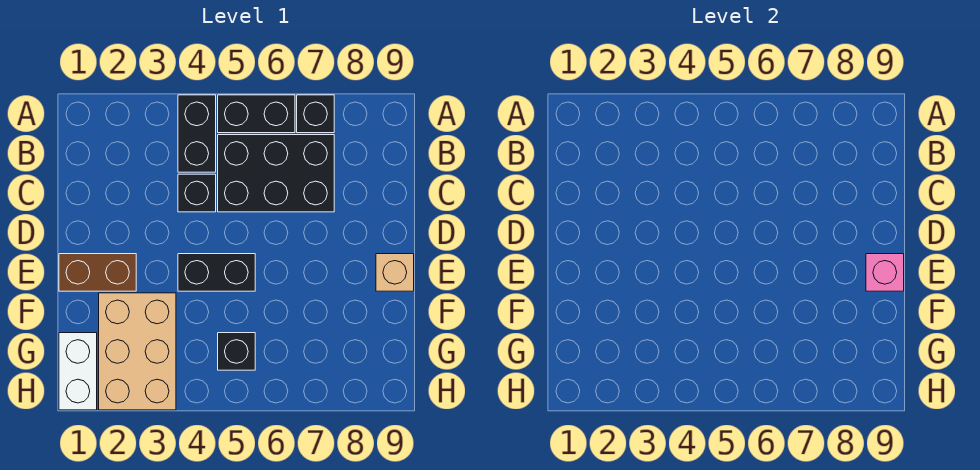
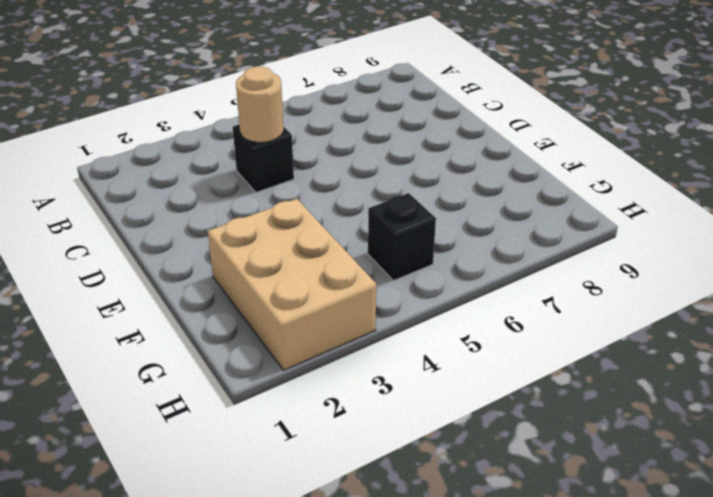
tan round brick C4 level 2 -> none
none -> black brick A4:B4 level 1
none -> black brick A5:A6 level 1
none -> black brick A7 level 1

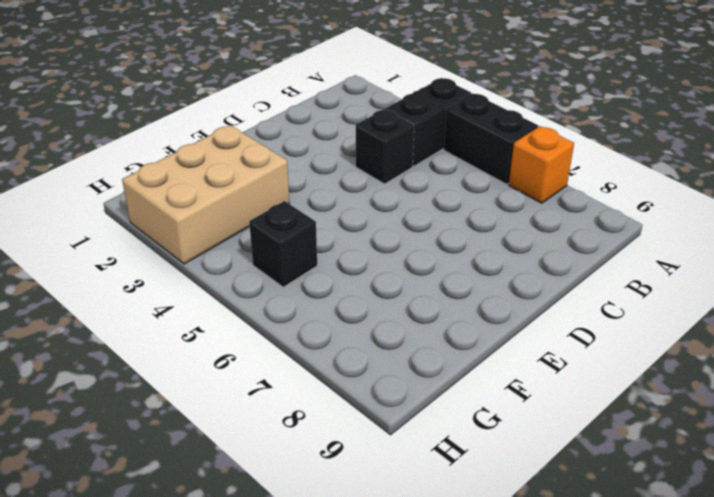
orange brick A7 level 1 -> black brick A7 level 1
none -> black brick B5:C7 level 1
none -> brown brick E1:E2 level 1
none -> black brick E4:E5 level 1

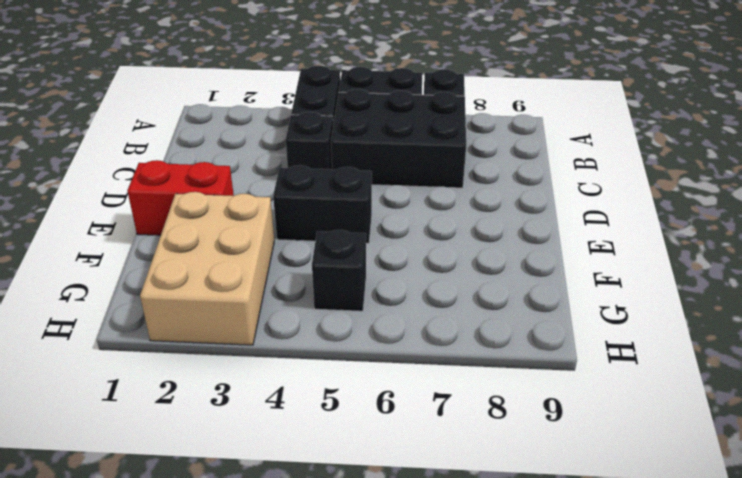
red brick E1:E2 level 1 -> brown brick E1:E2 level 1
none -> tan brick E9 level 1
none -> white brick G1:H1 level 1
none -> pink brick E9 level 2

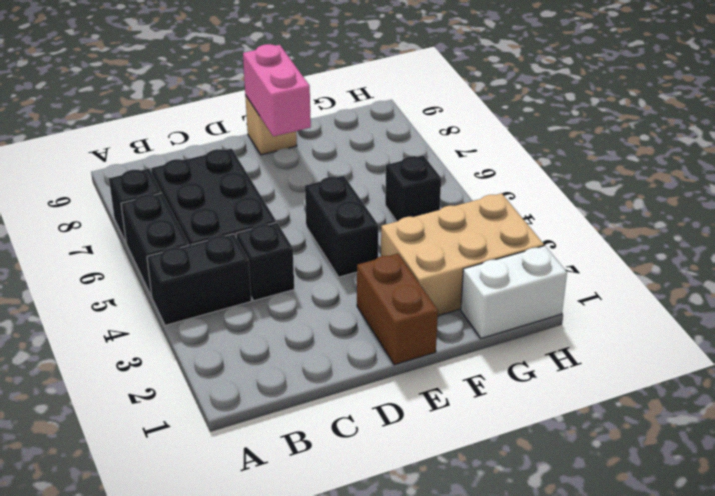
pink brick E8:E9 level 2 -> pink brick E9 level 2

